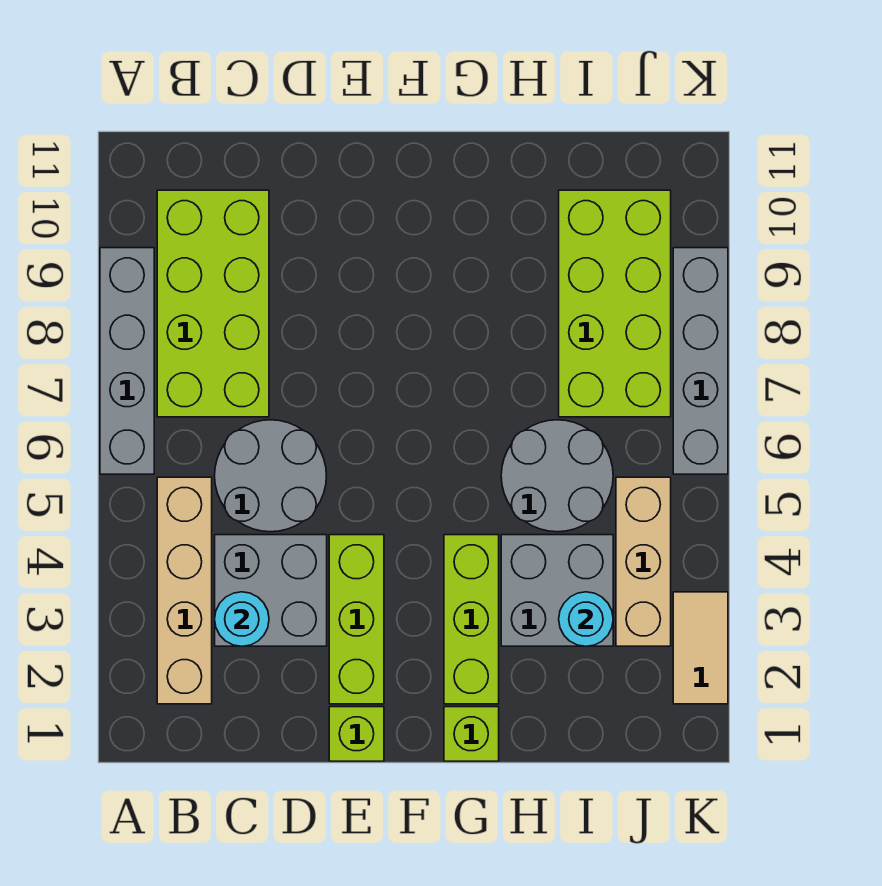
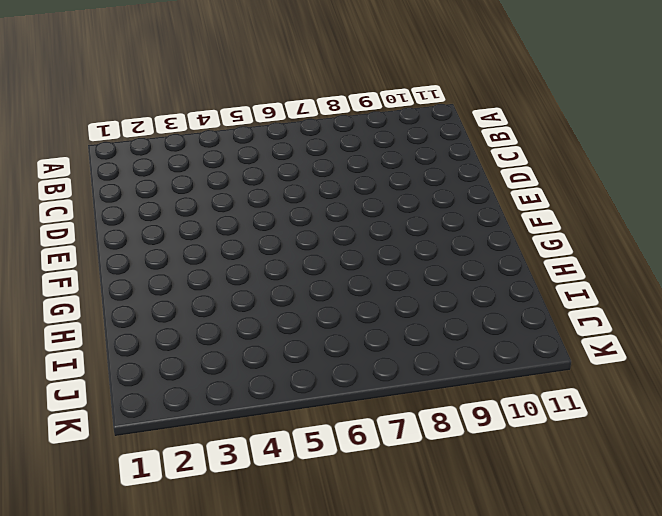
none -> grey brick A6:A9 level 1
none -> tan brick B2:B5 level 1
none -> lime brick B7:C10 level 1

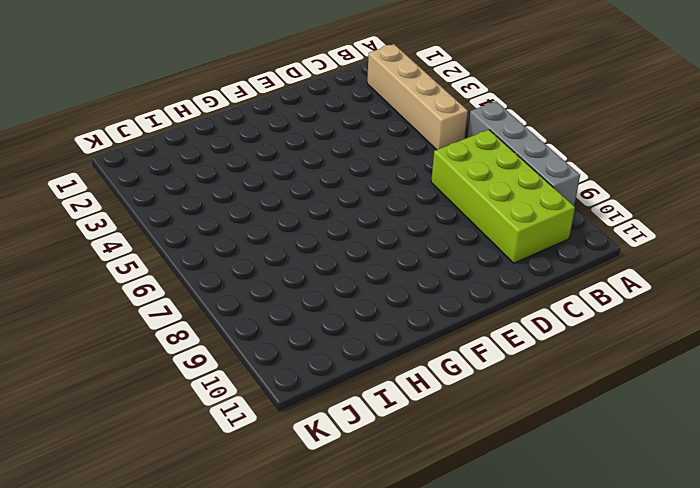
none -> grey brick C3:D4 level 1
none -> grey round brick C5:D6 level 1
none -> lime brick E1 level 1

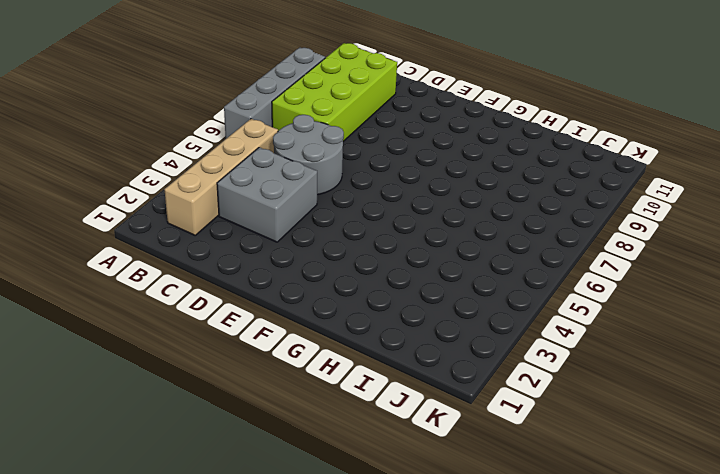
none -> lime brick E1 level 1
none -> lime brick E2:E4 level 1
none -> lime brick G1 level 1

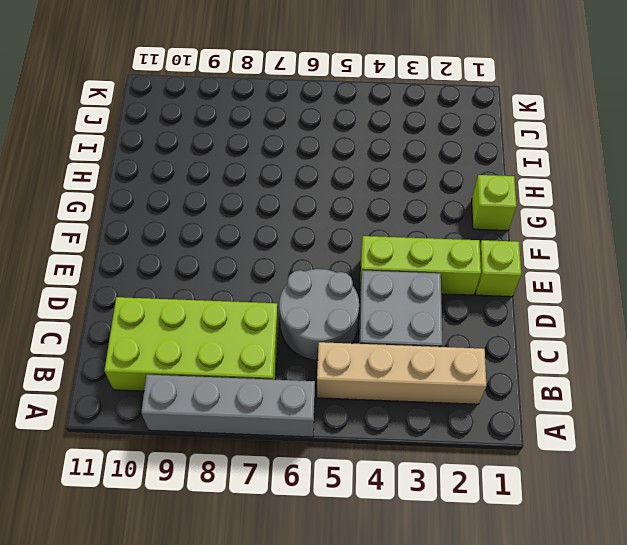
none -> lime brick G2:G4 level 1
none -> grey brick H3:I4 level 1
none -> grey round brick H5:I6 level 1

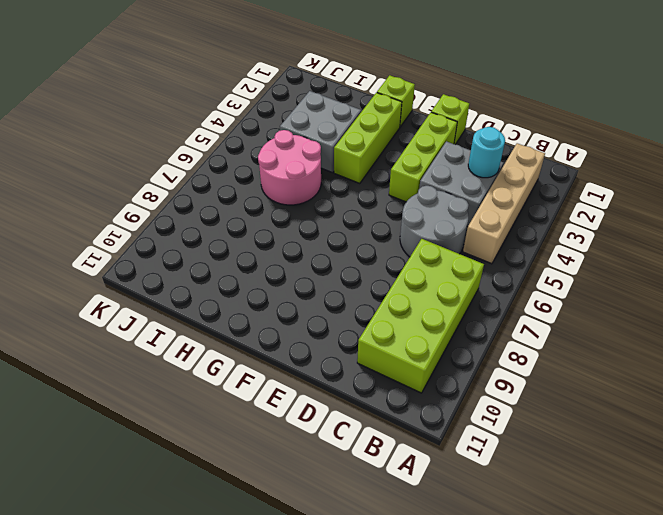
pink round brick H5:I6 level 1 -> grey round brick H5:I6 level 1
none -> grey brick A6:A9 level 1
none -> lime brick I7:J10 level 1
none -> tan brick J3:J5 level 1

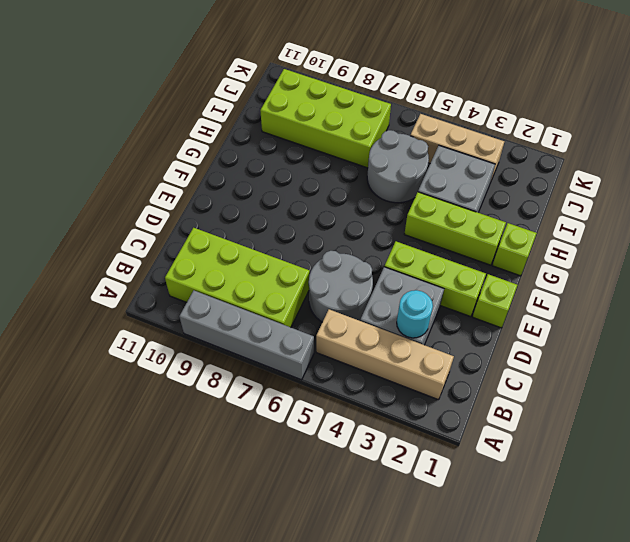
none -> tan tile K2:K3 level 1
none -> grey brick K6:K9 level 1
none -> cyan round brick I3 level 2

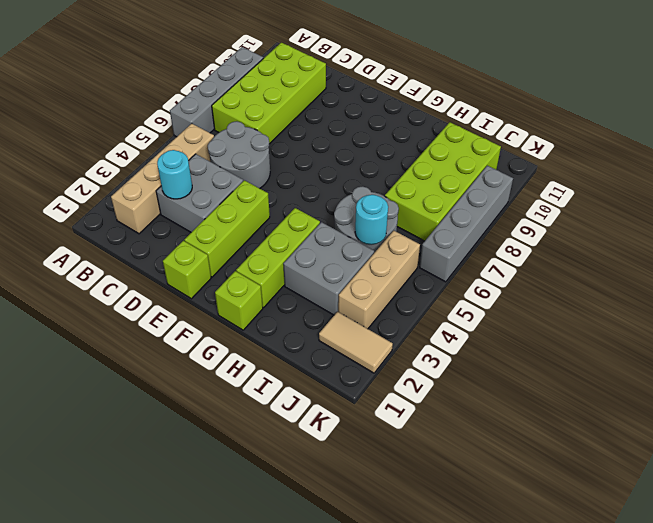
cyan round brick I5 level 2 -> cyan round brick I3 level 2
tan tile J2:K2 level 1 -> tan tile K2:K3 level 1

